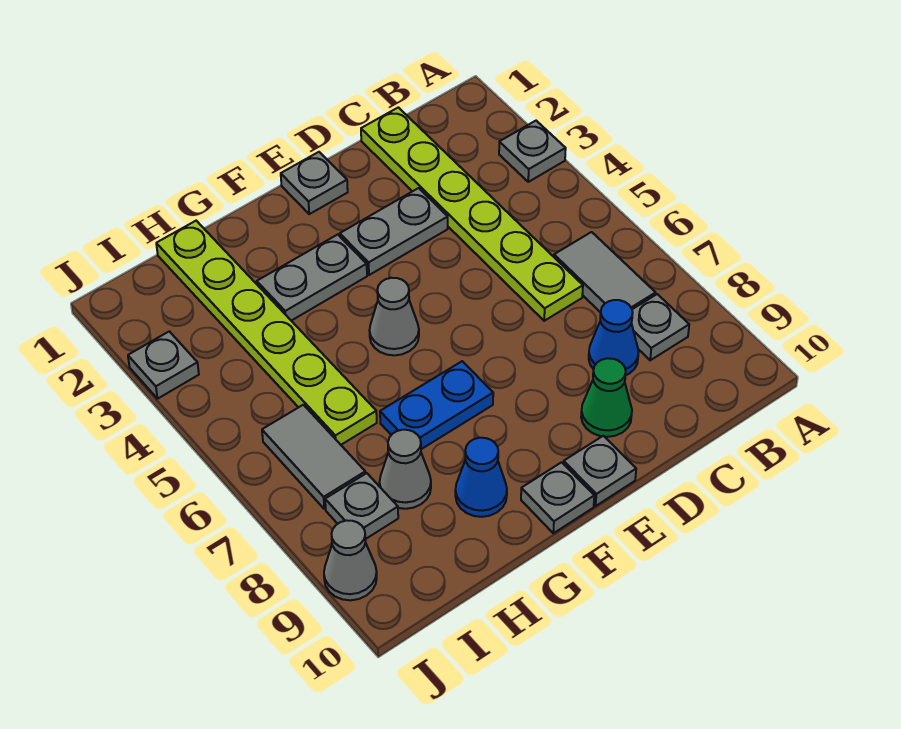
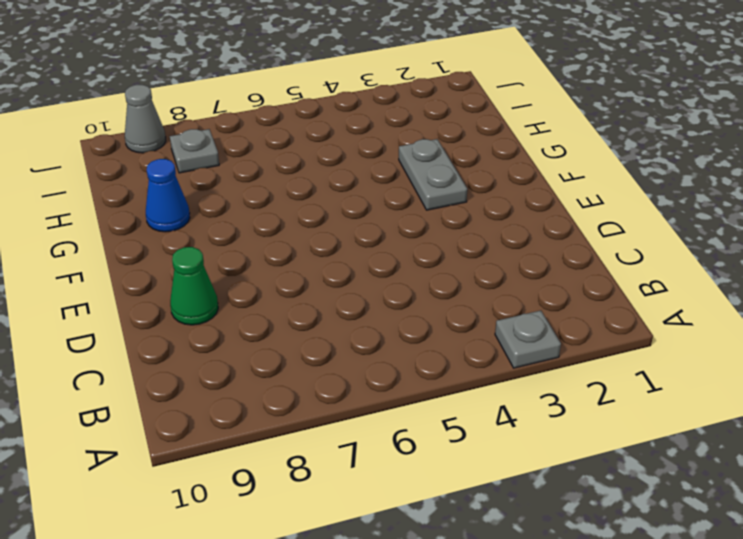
none -> grey tile B6:B7 level 1
none -> grey plate B8 level 1
none -> lime plate C1:C6 level 1

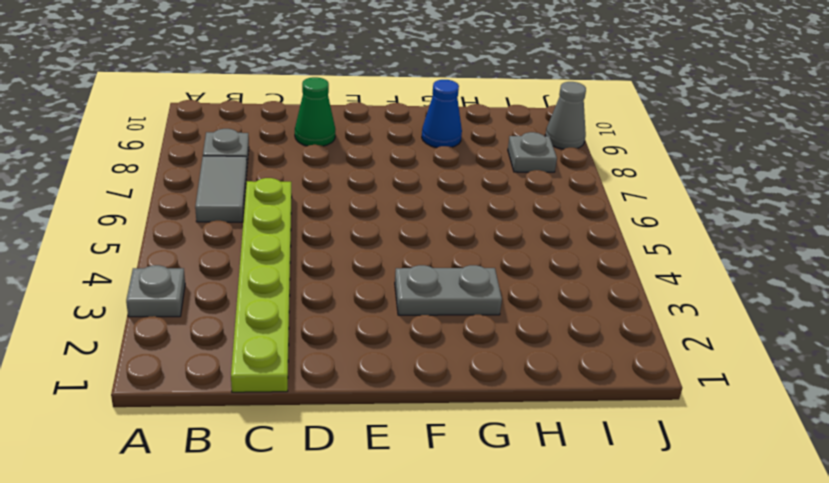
none -> blue cone C8 level 1
none -> grey plate D3:E3 level 1
none -> grey plate E1 level 1

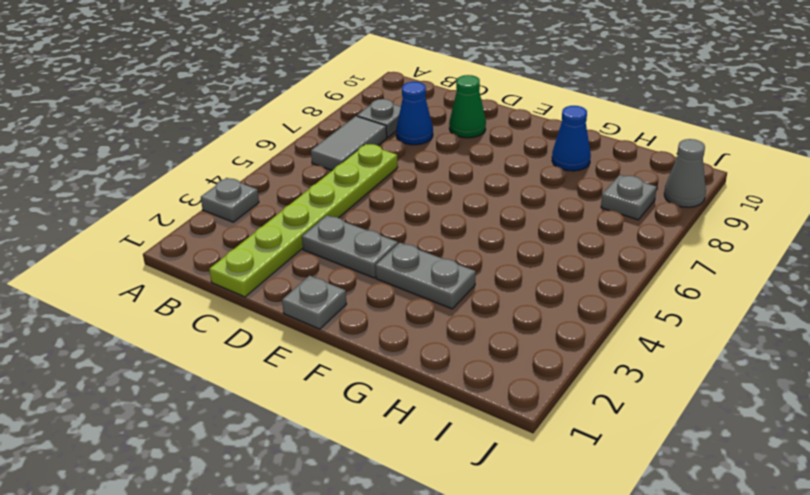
none -> grey plate E10 level 1
none -> grey cone F5 level 1
none -> blue plate F7:G7 level 1

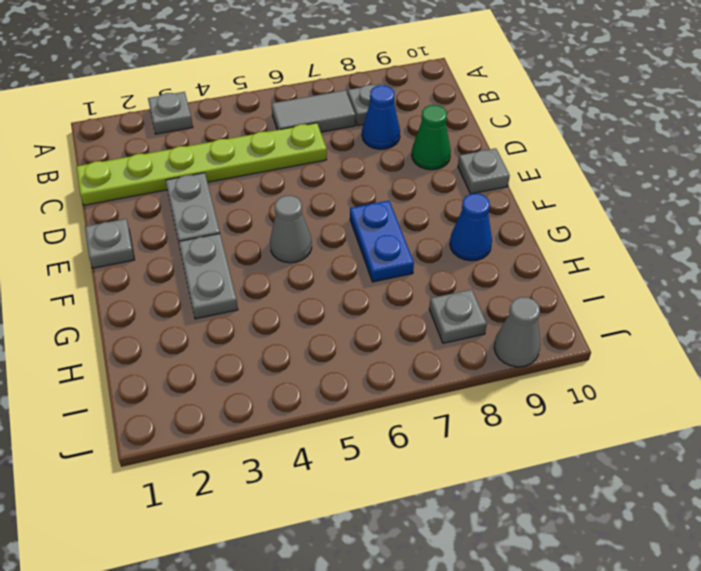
none -> grey plate F10 level 1
none -> lime plate H1:H6 level 1
none -> grey cone H8 level 1

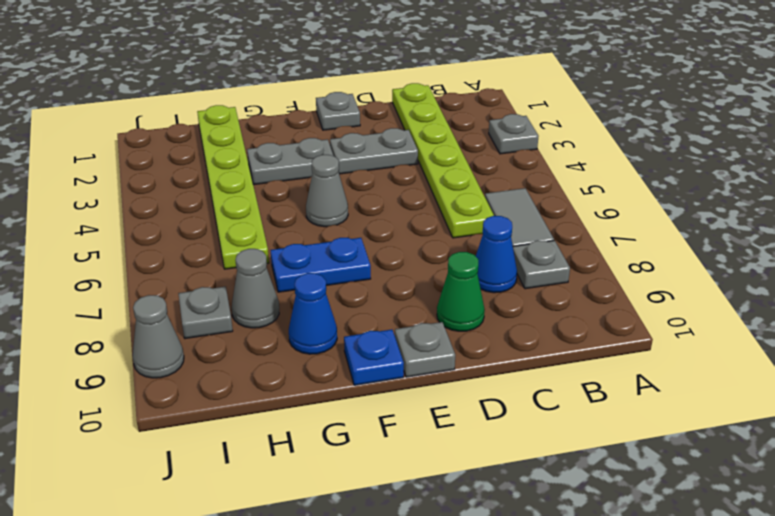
blue plate F10 level 1 -> grey plate F10 level 1
none -> grey tile I6:I7 level 1
none -> grey plate J3 level 1

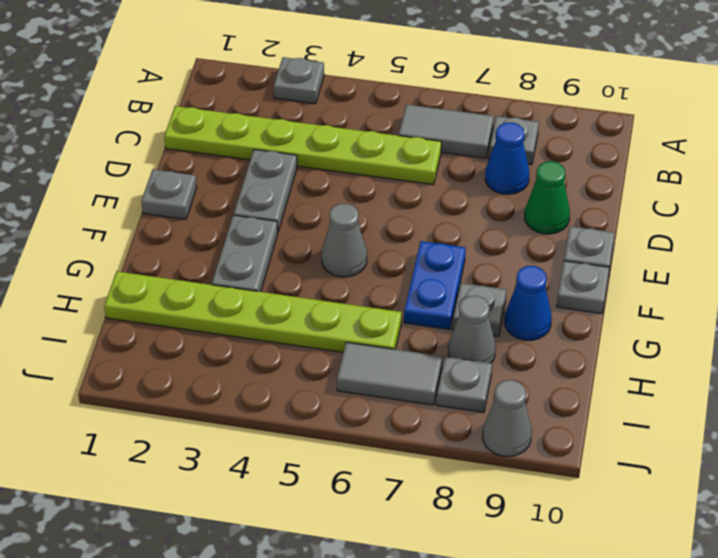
grey plate G8 level 1 -> grey plate J3 level 1

